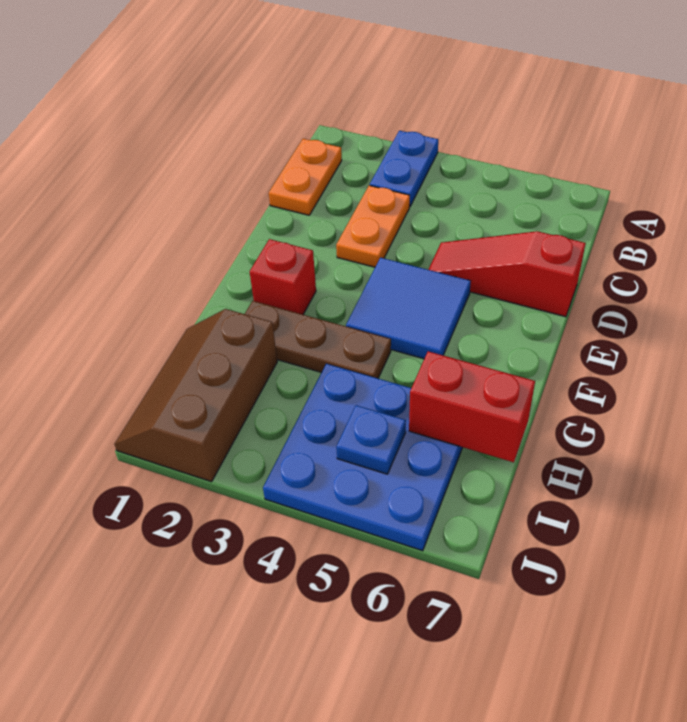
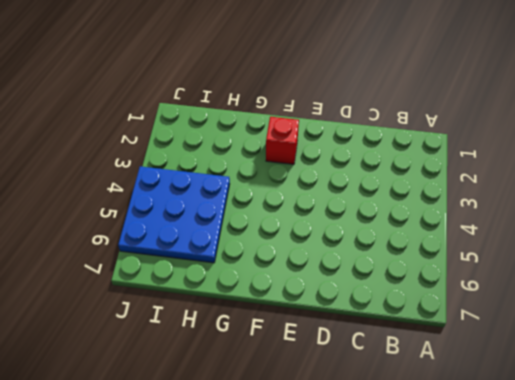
none -> blue plate A3:B3 level 1
none -> orange plate B1:C1 level 1

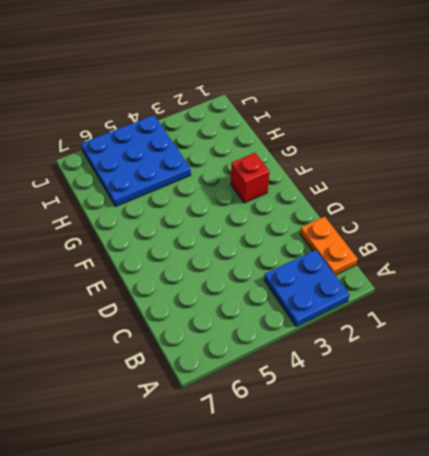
blue plate A2:B3 level 1 -> blue plate A3:B3 level 1
none -> orange plate C3:D3 level 1
none -> red slope D5:D7 level 1 top 7

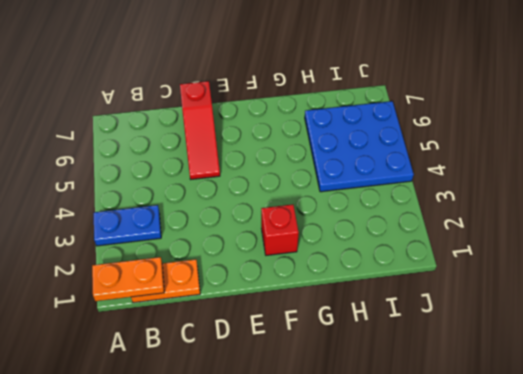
orange plate A1:B1 level 2 -> orange plate C3:D3 level 1
none -> blue tile E4:F5 level 1
none -> brown plate G2:G4 level 1

